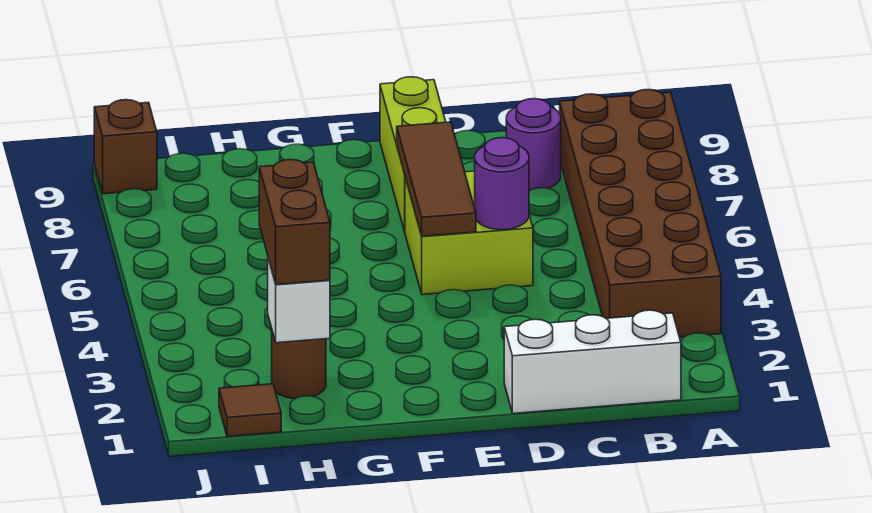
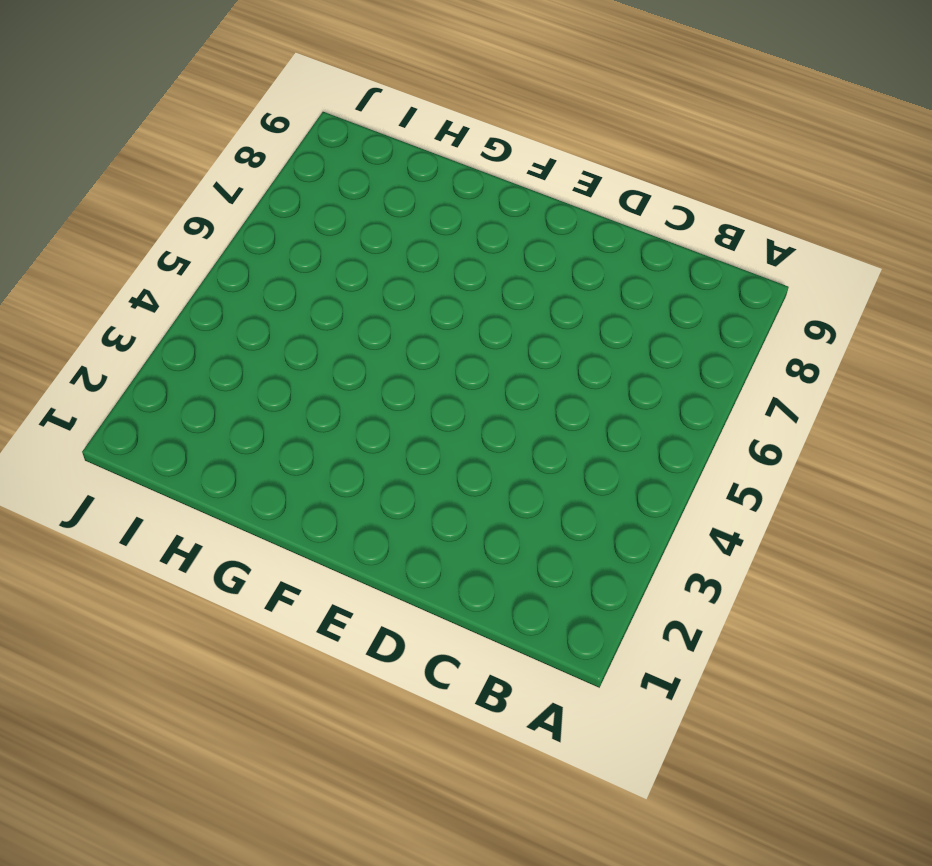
none -> brown brick A3:B8 level 1
none -> white brick B1:D1 level 1
none -> purple round brick C8 level 1

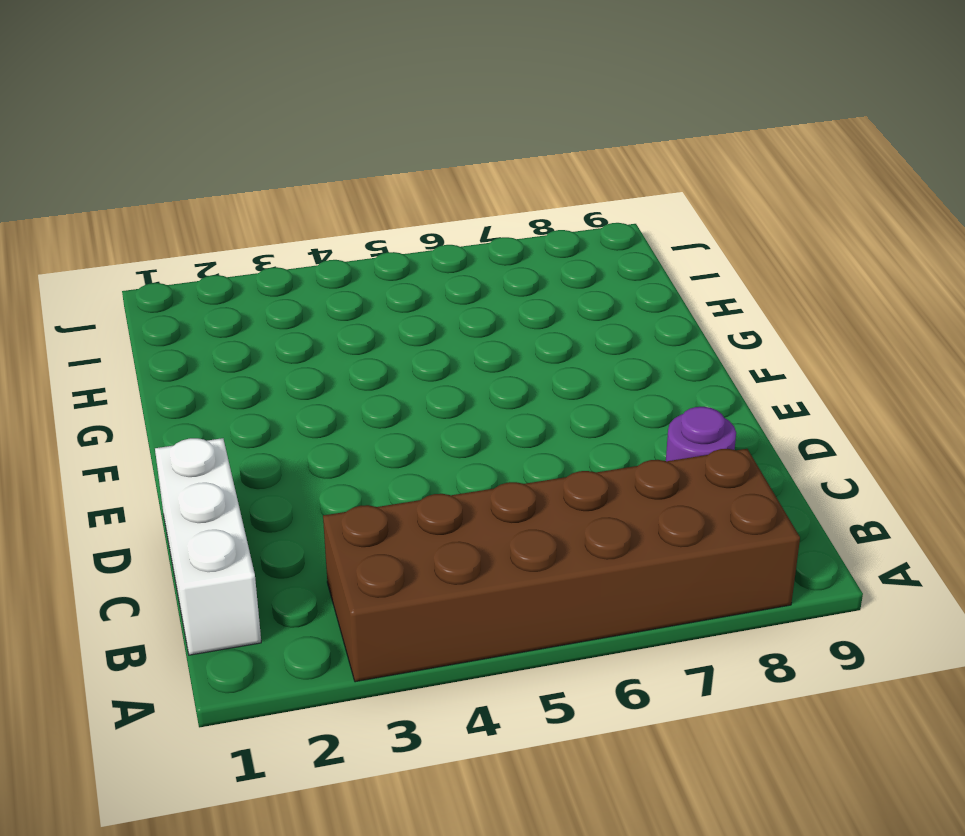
none -> lime brick D5:E6 level 1
none -> lime brick E7:E9 level 1
none -> brown round brick H2 level 1

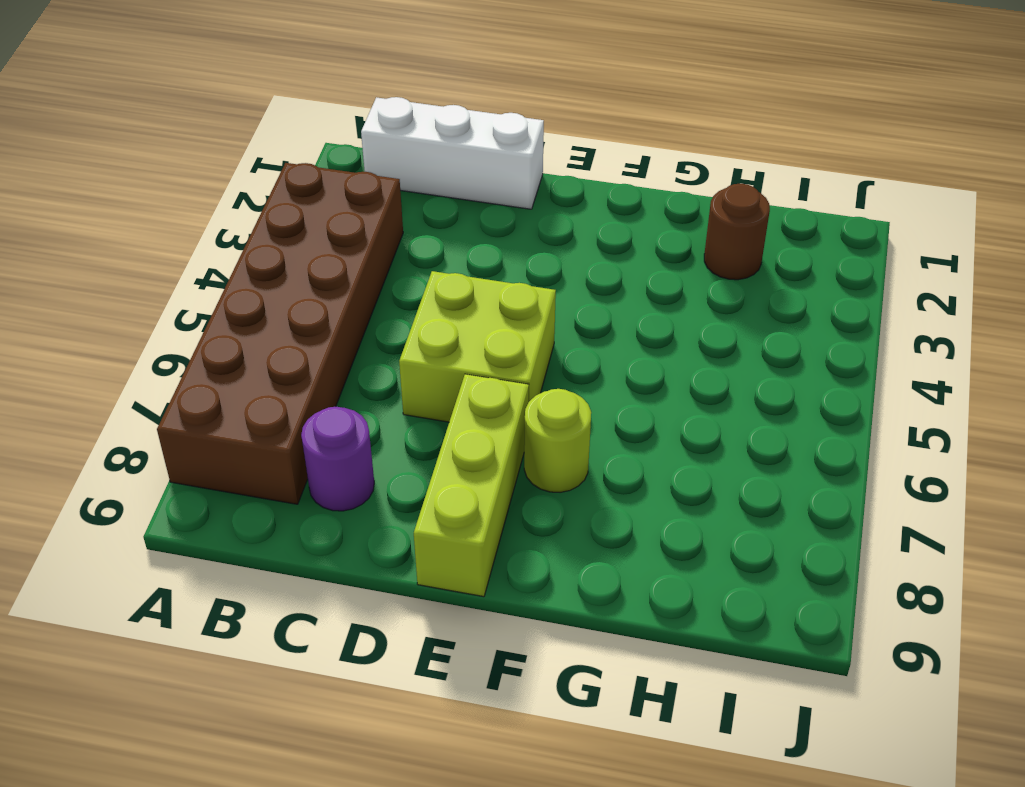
lime round brick F7 level 1 -> none
none -> brown tile I1 level 1
none -> brown brick J9 level 1
none -> purple round brick D5 level 2

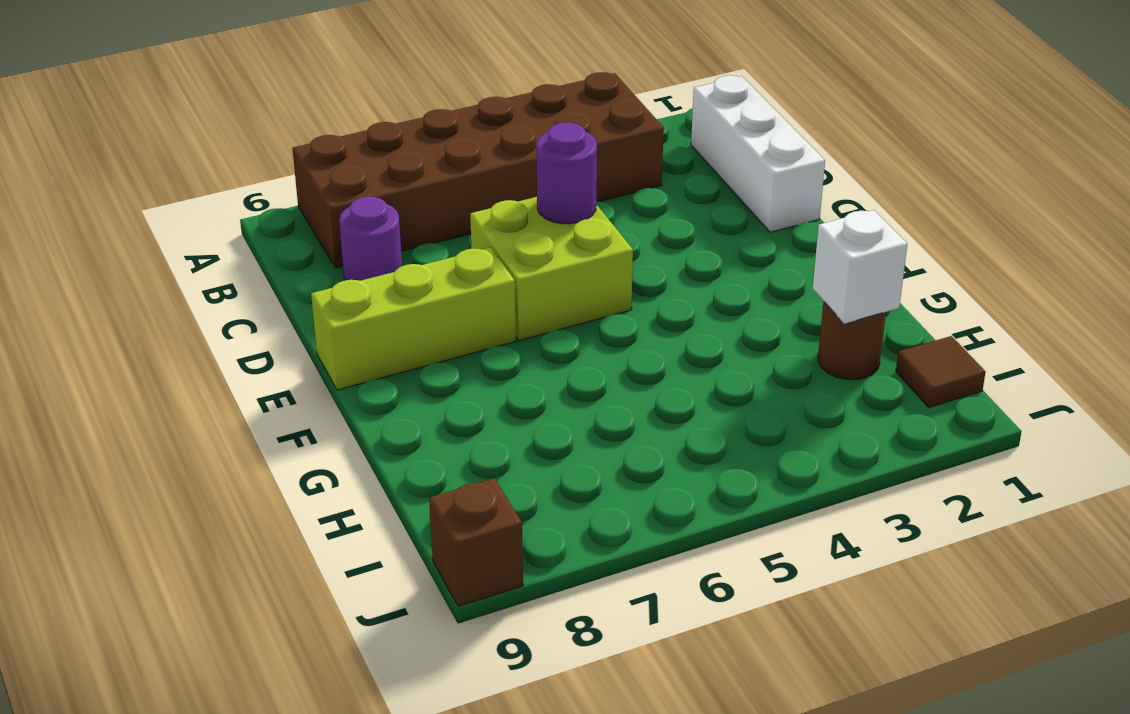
none -> brown tile E5:E7 level 2
none -> brown brick H2:H3 level 3

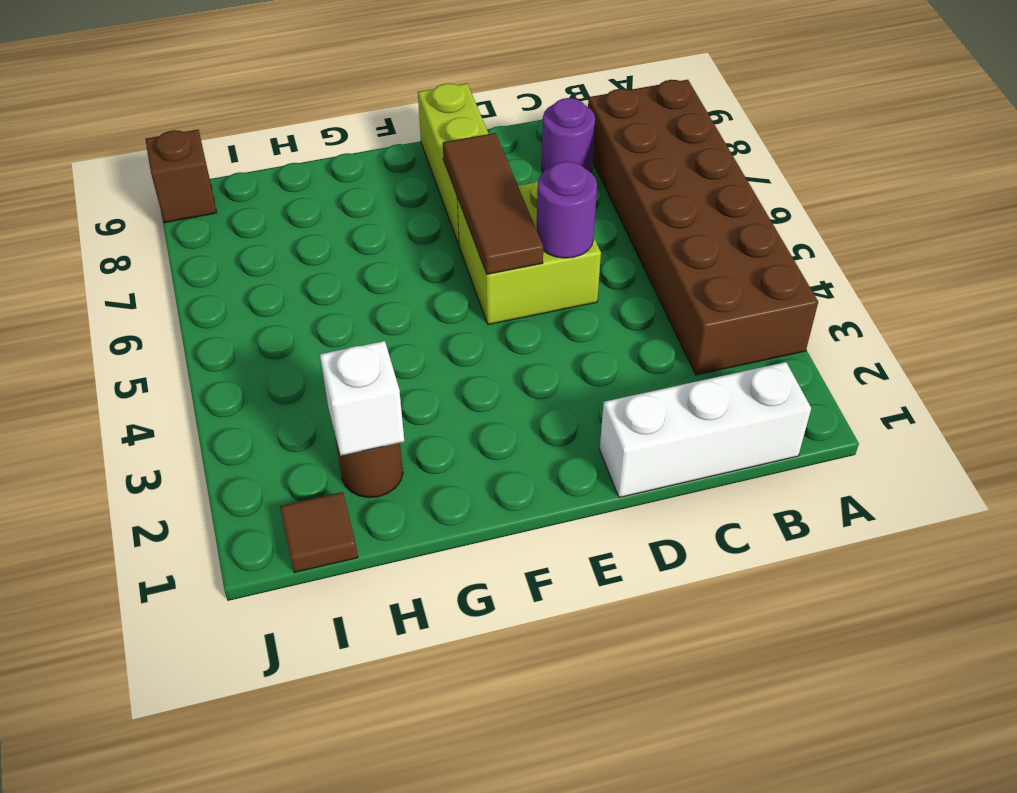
none -> brown brick H2:H3 level 3

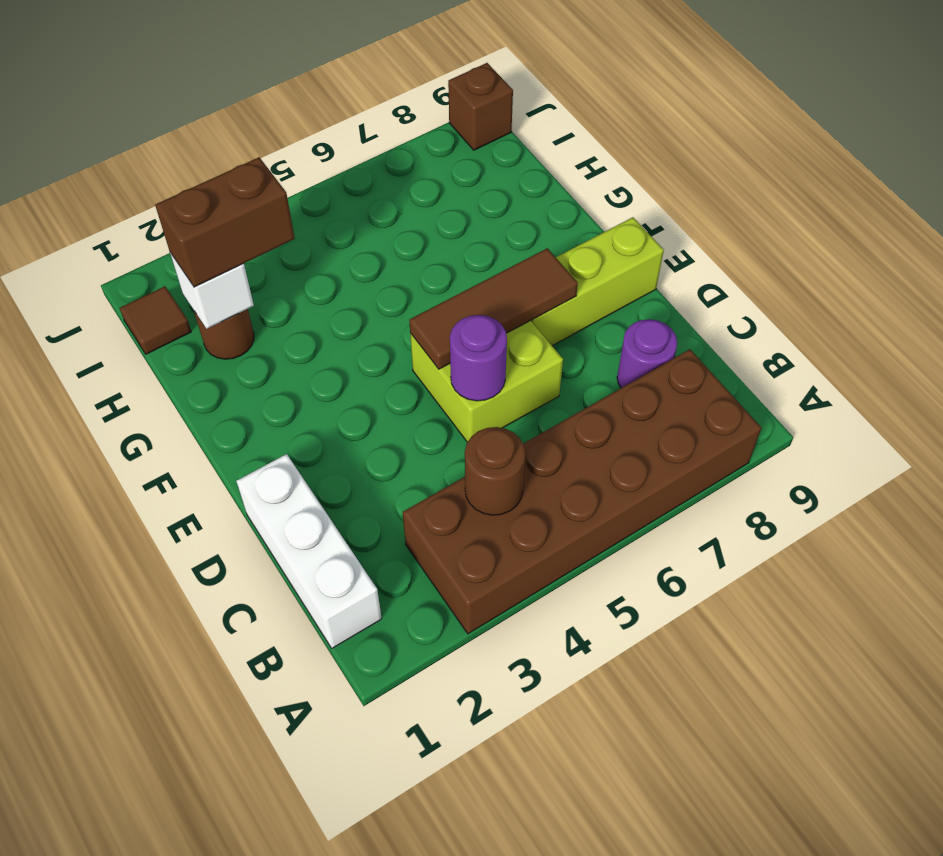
brown round brick B4 level 2 -> none

